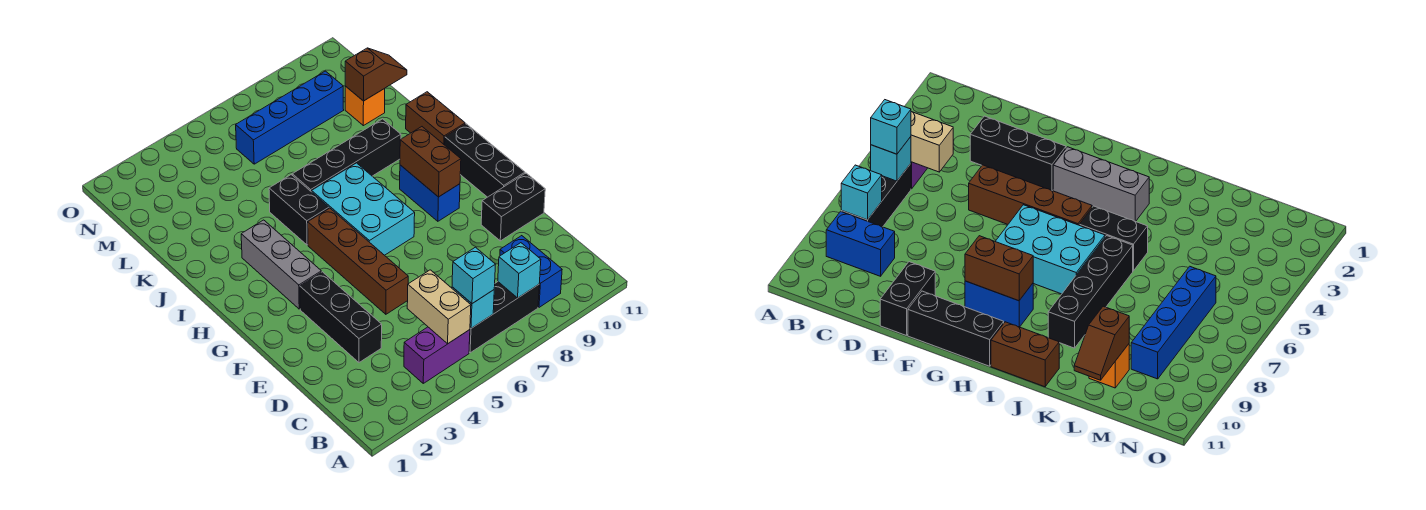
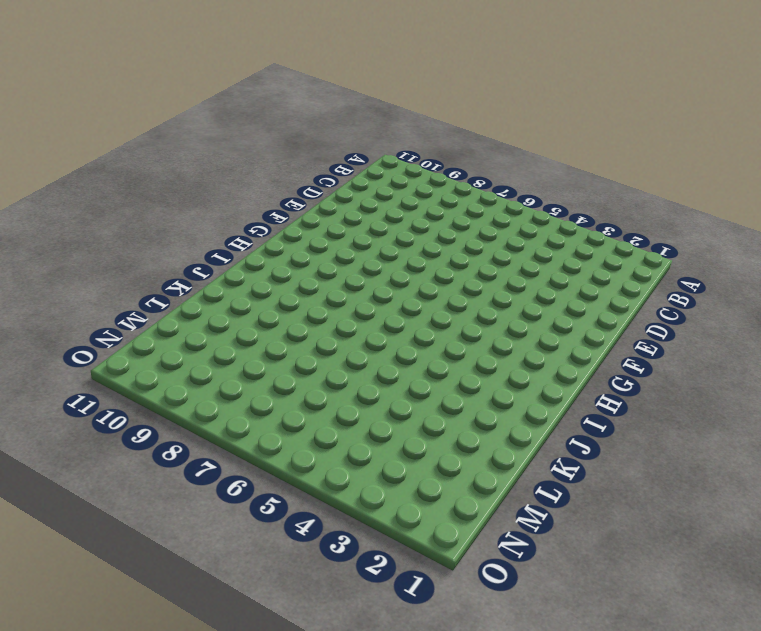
none -> purple brick B4:B5 level 1
none -> black brick B6:B8 level 1
none -> blue brick B9:C9 level 1

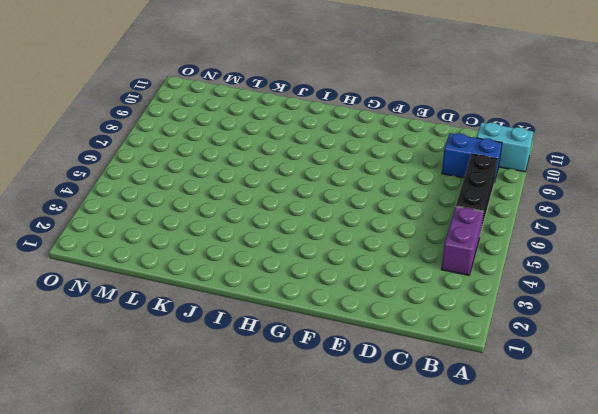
cyan brick A10:B10 level 1 -> none
none -> black brick D3:F3 level 1
none -> brown brick E5:H5 level 1
none -> black brick E10:E11 level 1

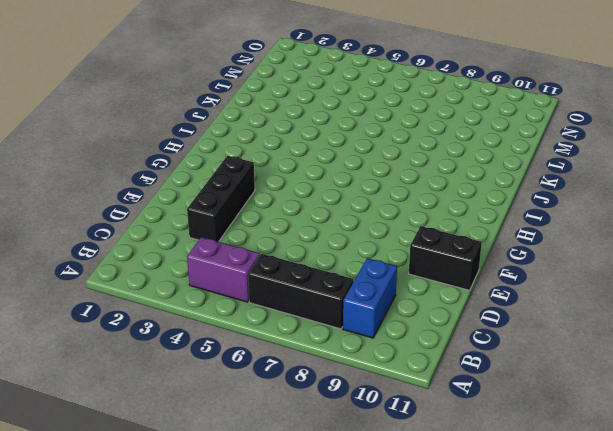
none -> brown brick E5:H5 level 1
none -> black brick F11:H11 level 1
none -> grey brick G3:I3 level 1

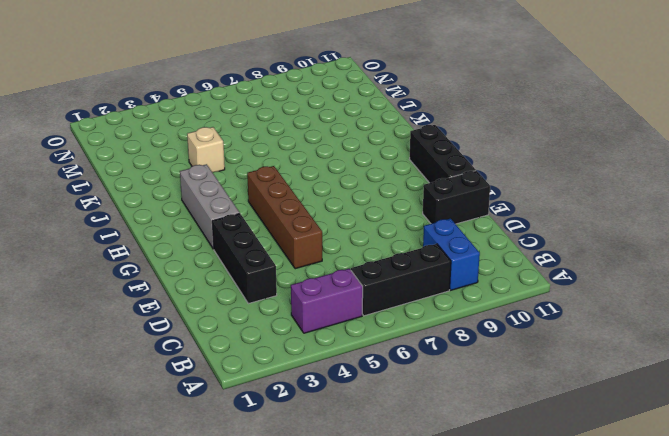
tan brick K4 level 1 -> none
none -> cyan brick G6:I7 level 1
none -> blue brick G9:H9 level 1
none -> black brick I5:J5 level 1

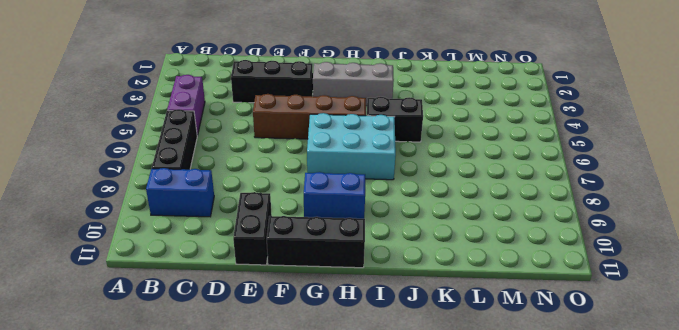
none -> brown brick I11:J11 level 1
none -> black brick J6:J9 level 1
none -> orange brick L10 level 1

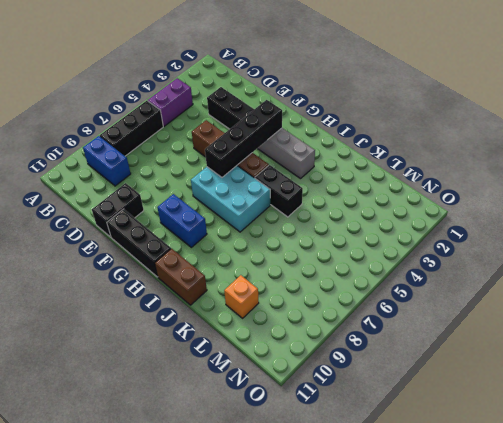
black brick G3:G6 level 2 -> black brick J6:J9 level 1
none -> blue brick M6:M9 level 1
none -> tan brick B5:C5 level 2
none -> cyan brick B6 level 2

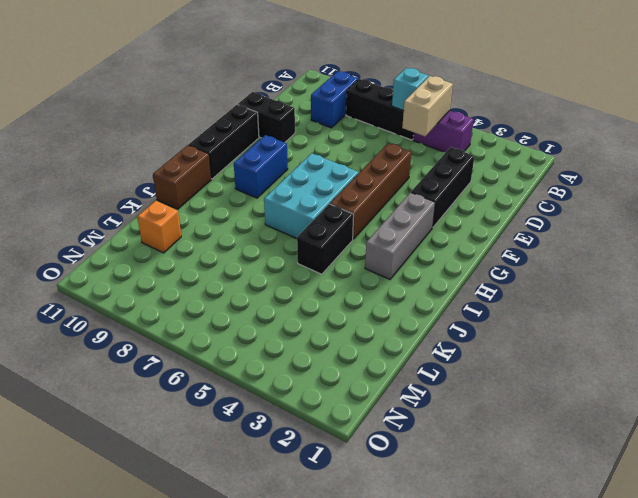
none -> black brick J6:J9 level 1
none -> blue brick M6:M9 level 1
none -> cyan brick B8 level 2

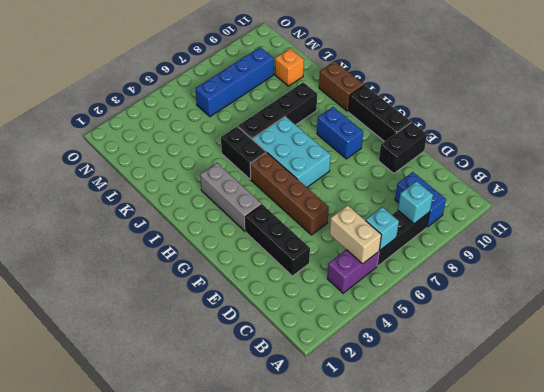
none -> brown brick G9:H9 level 2
none -> brown slope L10:L11 level 2 top 10
none -> cyan brick B6 level 3

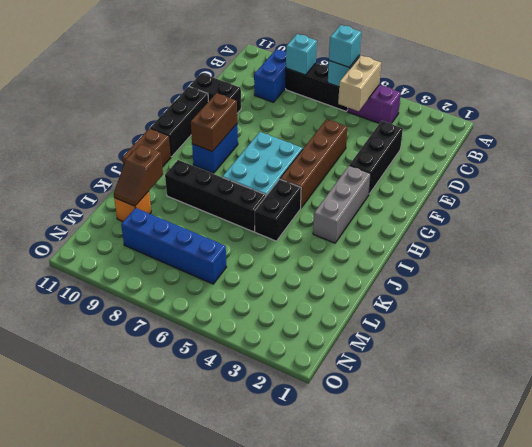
brown slope K10:L10 level 2 top K -> brown slope L10:L11 level 2 top 10

